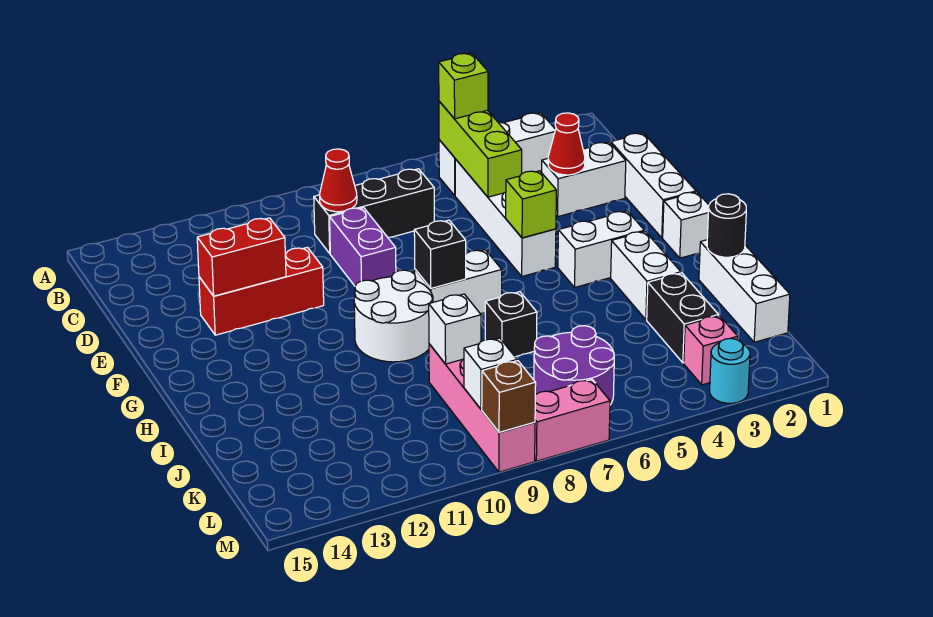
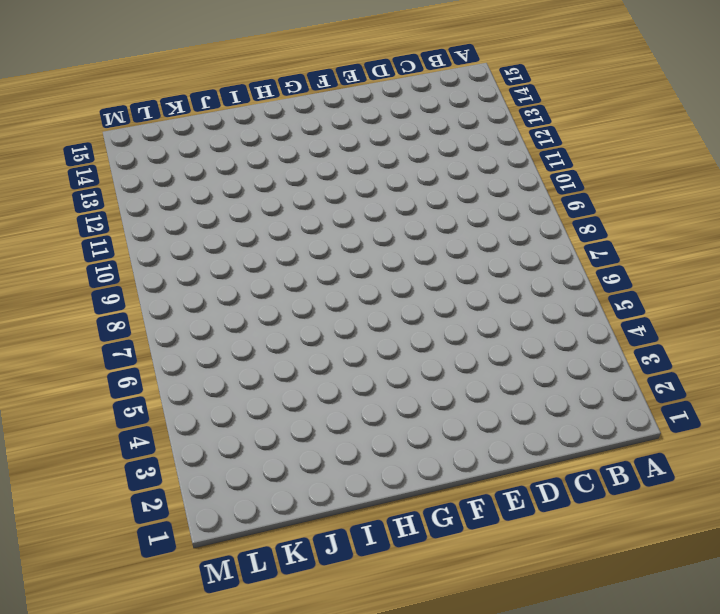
none -> white brick B3:B5 level 1
none -> white brick C5:F5 level 1
none -> black brick C7:C9 level 1
none -> white brick D1:F1 level 1

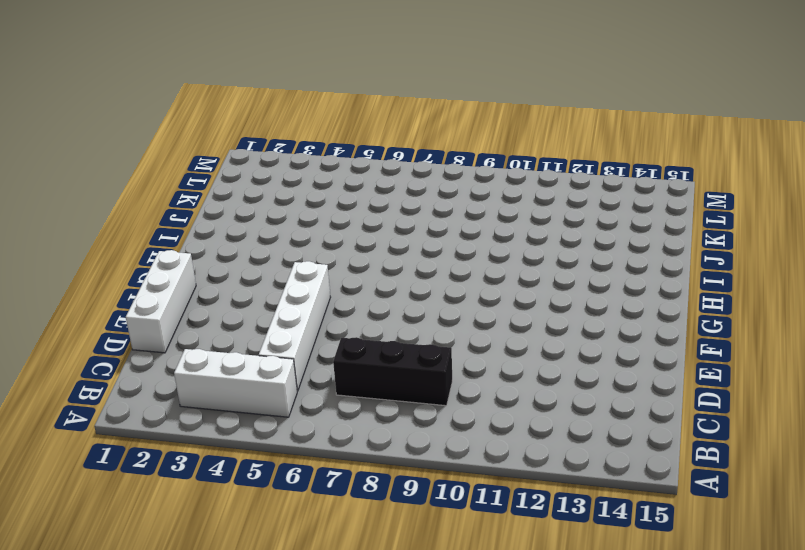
none -> white brick D2:D3 level 1
none -> purple brick D9:E9 level 1
none -> red brick E11:E13 level 1
none -> white brick G1 level 1

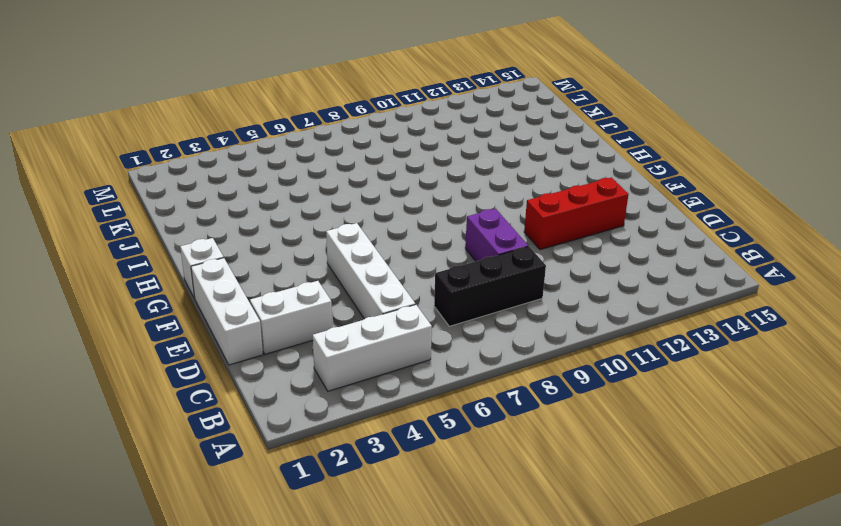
none -> white brick G3:G4 level 1
none -> white brick G7:G8 level 1
none -> white round brick G9:H10 level 1
none -> white brick H3:I3 level 1

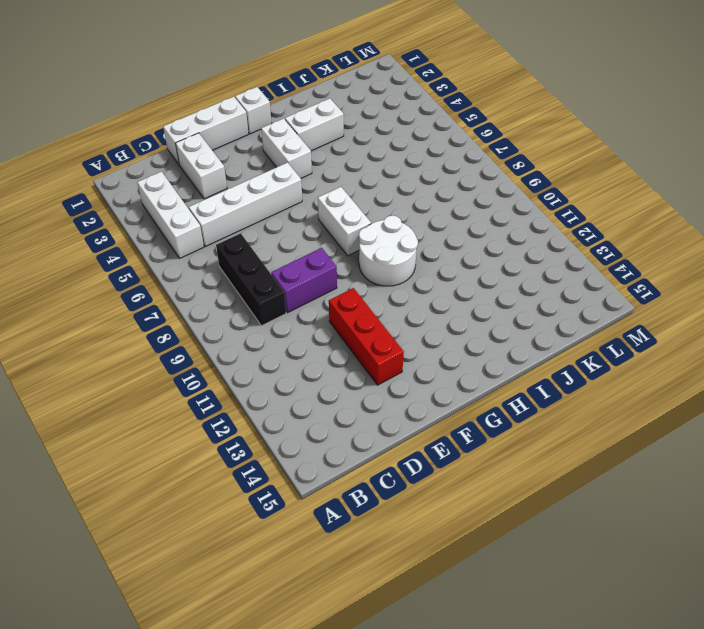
none -> white brick I1:K1 level 1
none -> black brick I7 level 1
none -> black brick J3:K3 level 1
none -> pink brick J9:M9 level 1

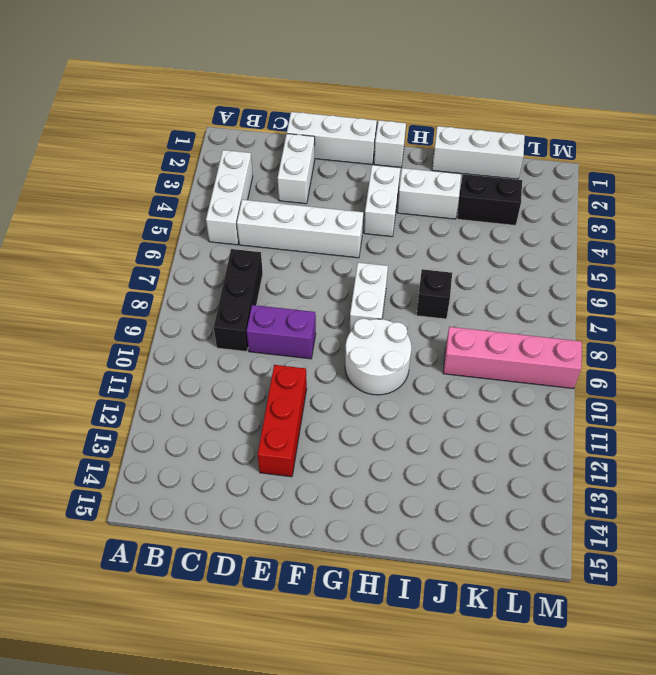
none -> purple round brick K6:L7 level 1
none -> pink brick L3 level 1
none -> cyan round brick M3 level 1
none -> pink brick M7:M8 level 1

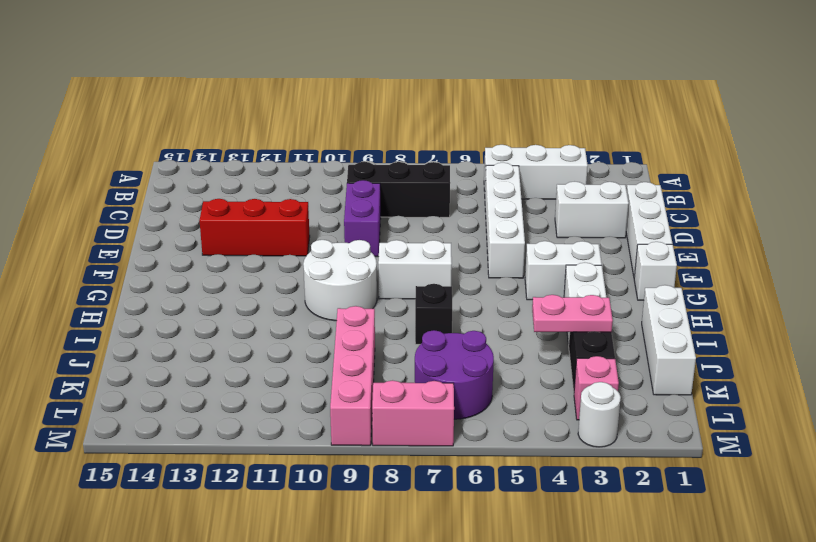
pink plate J3:J4 level 2 -> none
white round brick M3 level 1 -> cyan round brick M3 level 1
none -> lime brick B5:D5 level 2
none -> red cone C9 level 2
none -> red cone D3 level 2
none -> red brick E12:E13 level 2

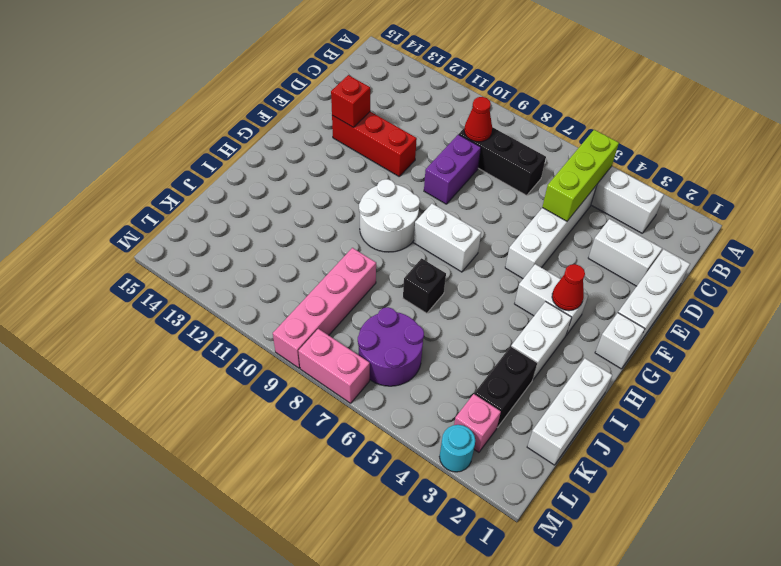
red brick E13 level 2 -> red brick E12:E13 level 2
red cone G3 level 2 -> red cone D3 level 2
none -> lime brick F5 level 2
none -> black brick G8 level 2
none -> black round brick I1 level 2
none -> white brick J9 level 2

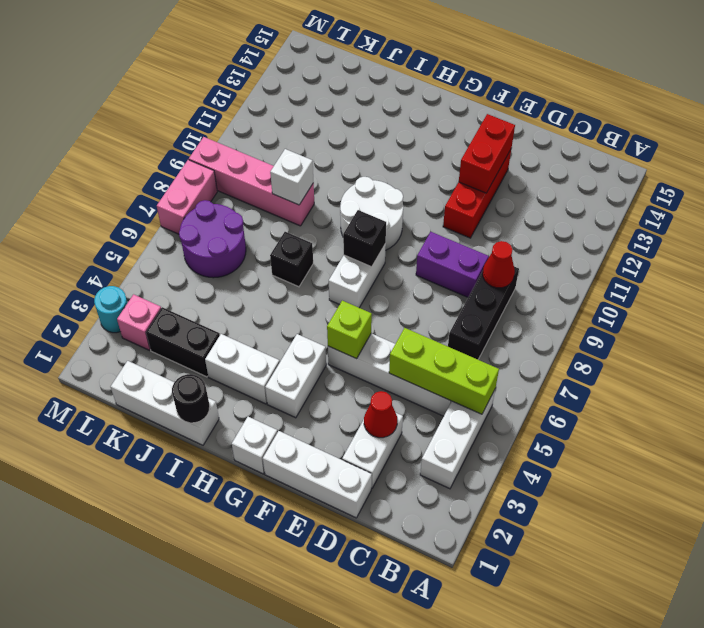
none -> white brick L9 level 2
none -> brown brick M9 level 2
none -> lime brick B5 level 3

